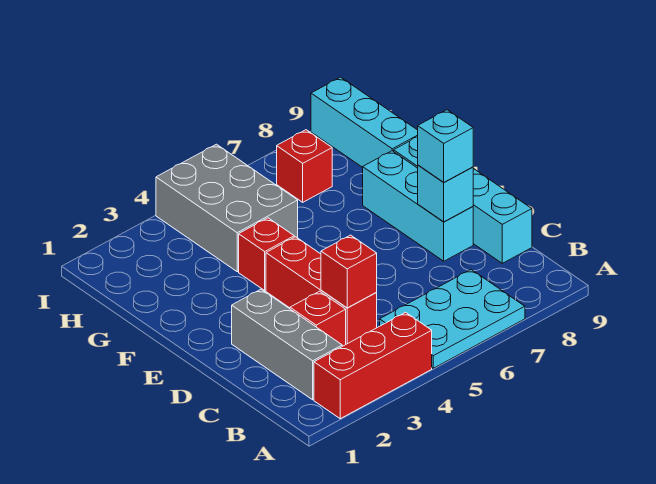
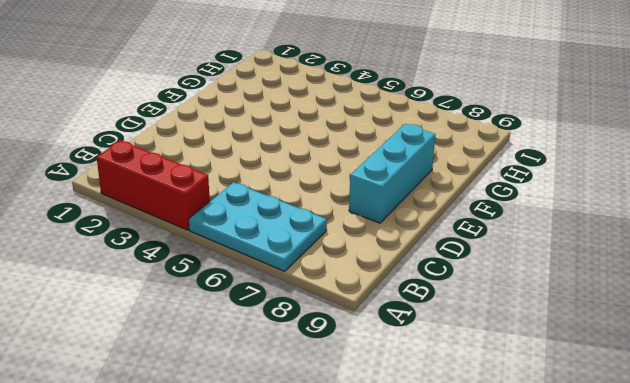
none -> grey brick B2:D2 level 1
none -> red brick C3 level 1
none -> red brick C4:E4 level 1

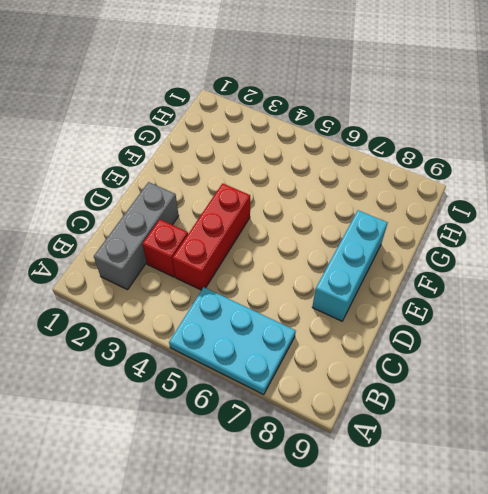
none -> red brick A2:A4 level 1
none -> cyan brick C9:F9 level 1
none -> red brick F4 level 1

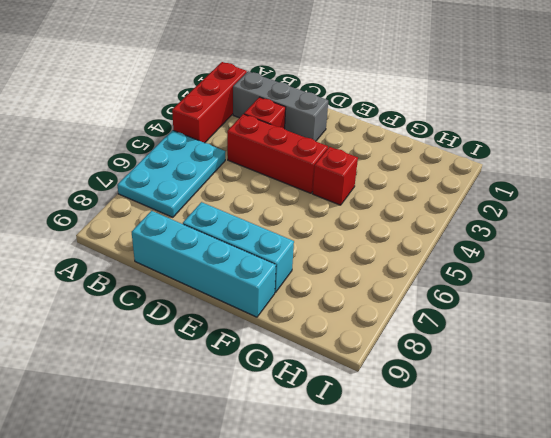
none -> grey brick G4:I5 level 1
none -> cyan brick G9:I9 level 1
none -> red brick H7 level 1

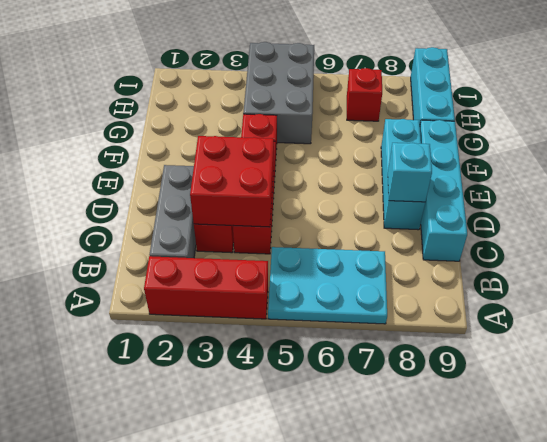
red brick C3:D4 level 2 -> red brick C4 level 2
none -> cyan brick D8 level 3

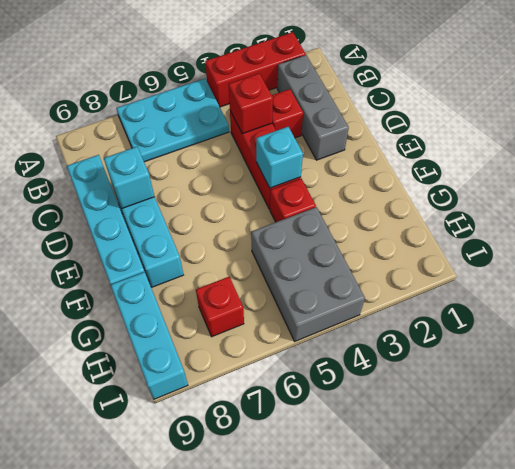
cyan brick E4 level 2 -> cyan brick D8 level 3

